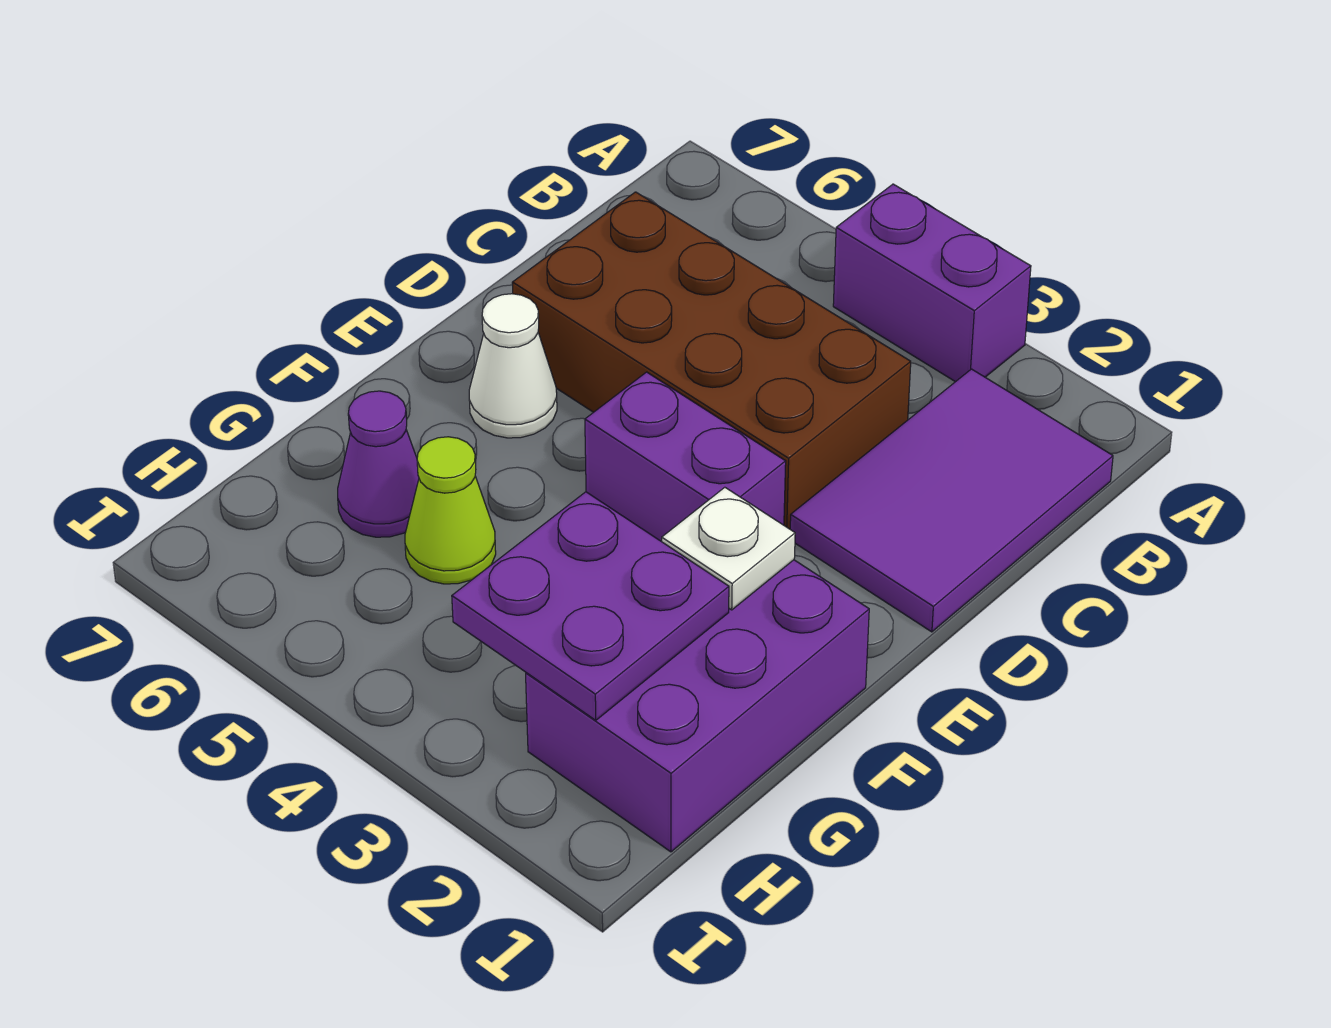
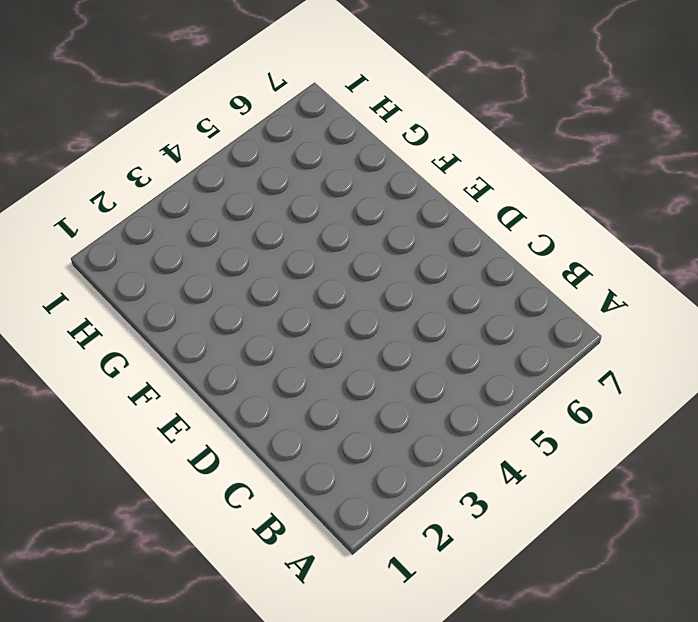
none -> purple brick A3:A4 level 1
none -> purple tile B1:D2 level 1

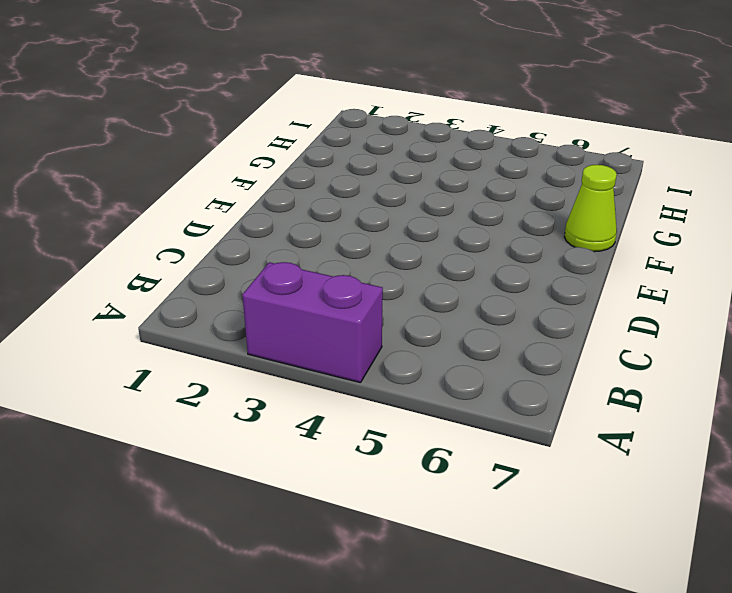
lime cone F7 level 1 -> lime cone G5 level 1
none -> purple tile B1:D2 level 1
none -> brown brick C3:D6 level 1

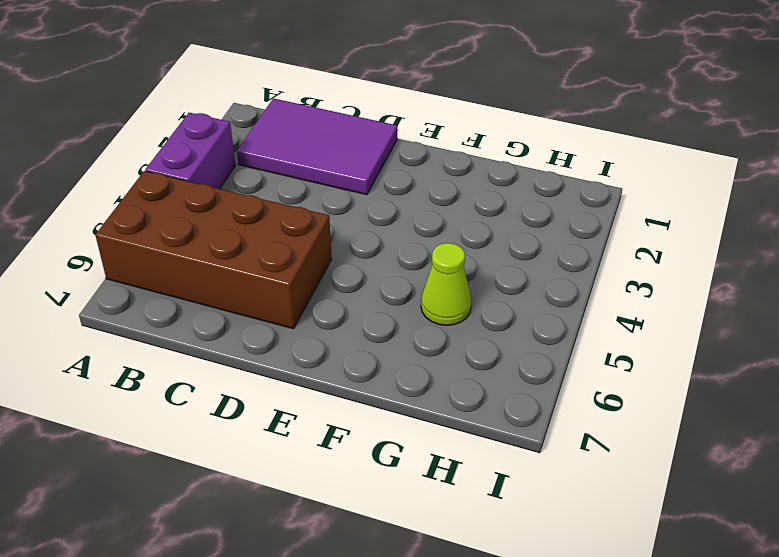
brown brick A5:D6 level 1 -> brown brick C3:D6 level 1
none -> purple brick E3:E4 level 1
none -> white cone E6 level 1

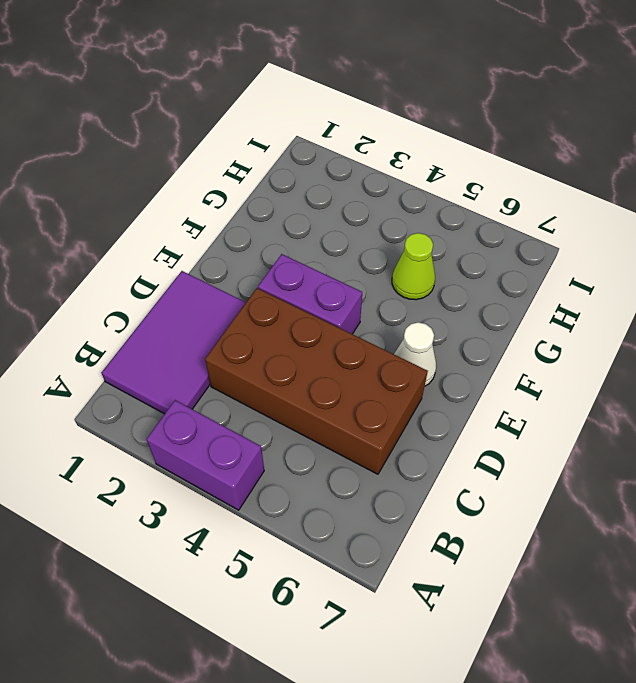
none -> purple brick F1:H2 level 1
none -> purple cone G6 level 1

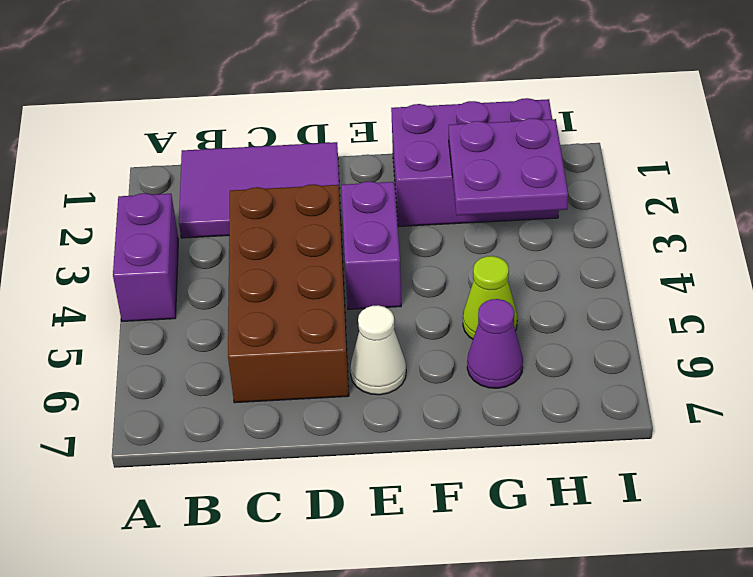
none -> white plate F2 level 2

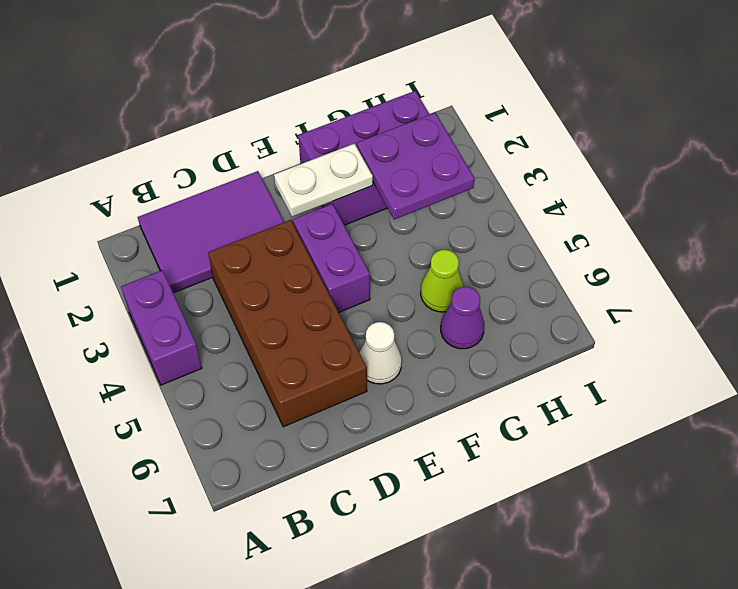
white plate E2:F2 level 2 -> white plate F2 level 2

